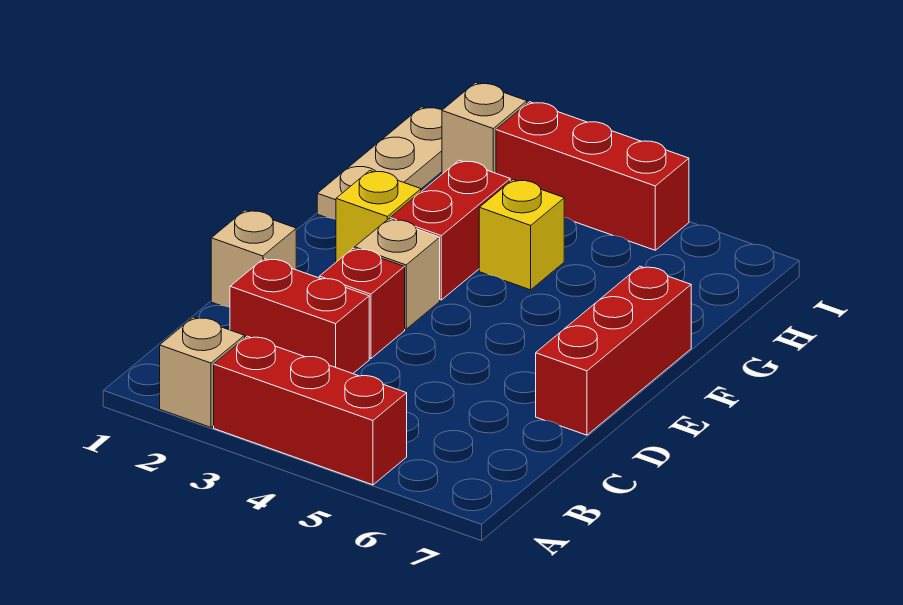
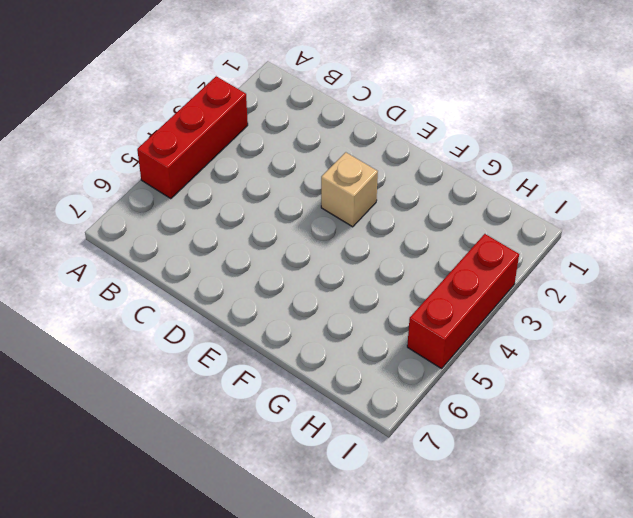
none -> tan brick A2 level 1
none -> red brick C2:C3 level 1
none -> tan brick D1 level 1

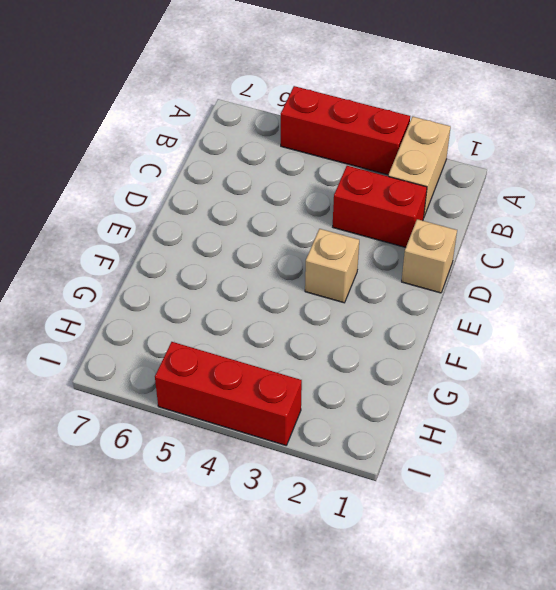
tan brick A2:B2 level 1 -> tan brick A2 level 1
none -> red brick D3 level 1
none -> red brick D7:F7 level 1
none -> yellow brick F2 level 1

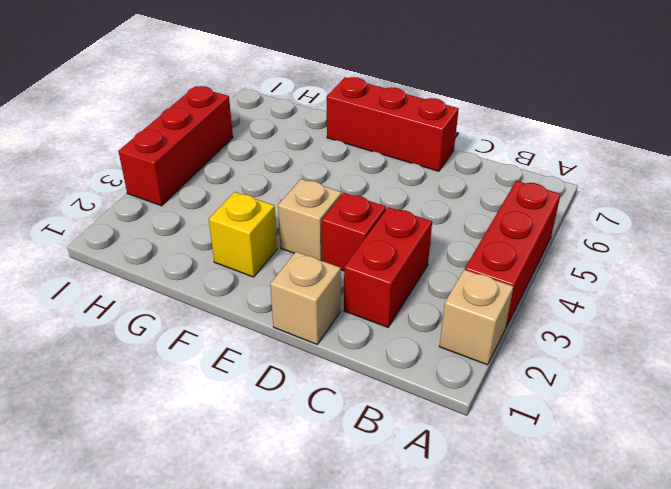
none -> red brick F3:G3 level 1
none -> tan plate G1:I1 level 1
none -> yellow brick G4 level 1

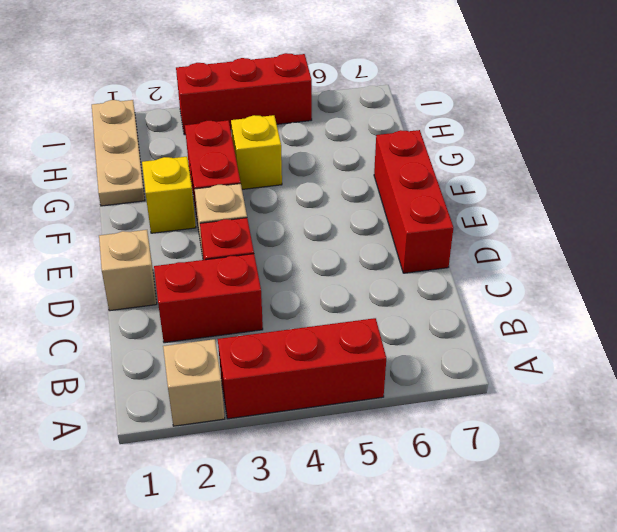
none -> tan brick I2 level 1

